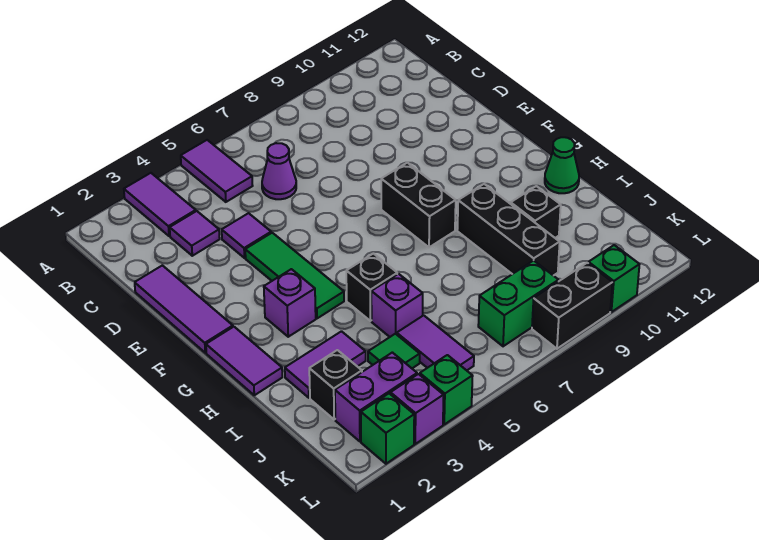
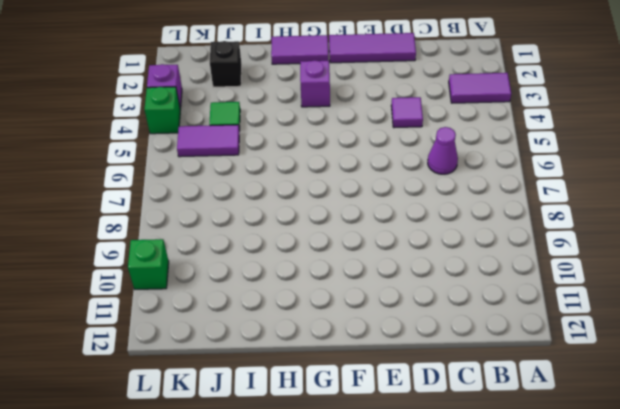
none -> purple tile A5:B5 level 1
none -> purple tile C3 level 1
none -> green tile E4:G4 level 1

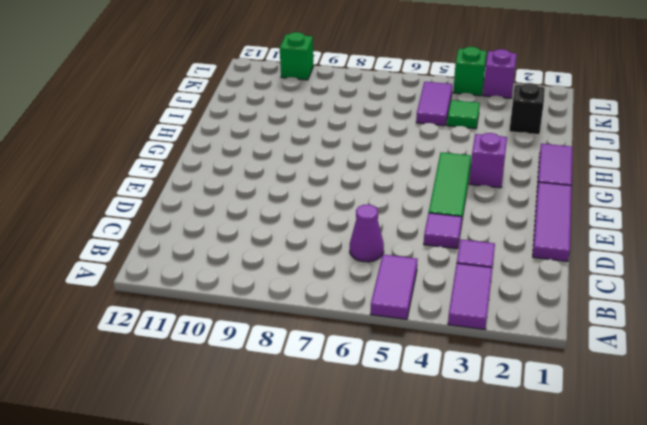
none -> black brick F8:G8 level 1
none -> black brick H5 level 1
none -> black brick H9:J9 level 1

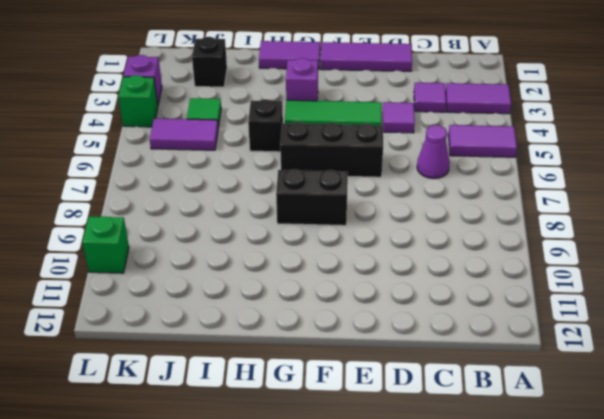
black brick E6:G6 level 1 -> black brick H9:J9 level 1
none -> green cone H12 level 1
none -> purple tile I2:I3 level 1
none -> purple brick I5 level 1

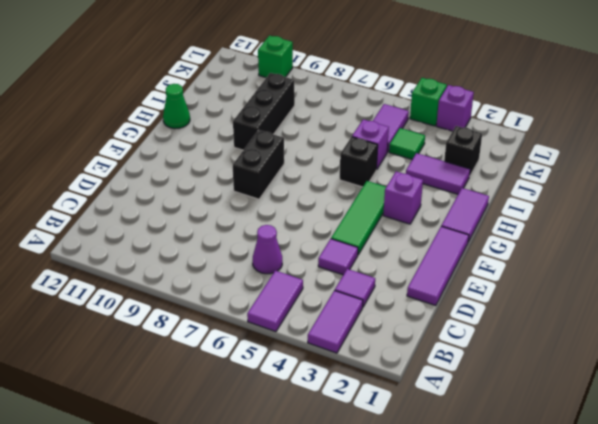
none -> black brick I10 level 1
none -> purple brick K2:K3 level 1
none -> green brick K7:K8 level 1

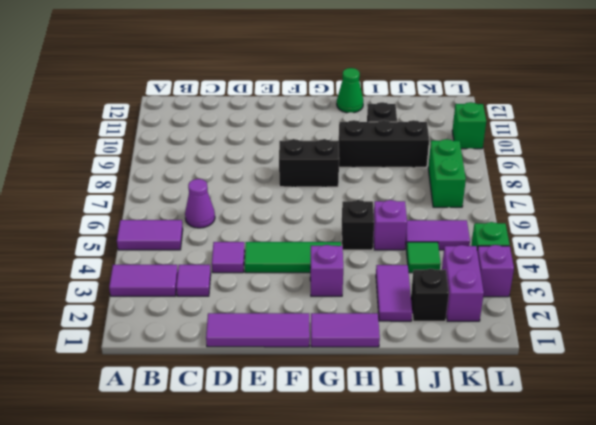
none -> green brick L2 level 1
none -> black brick L8:L9 level 1

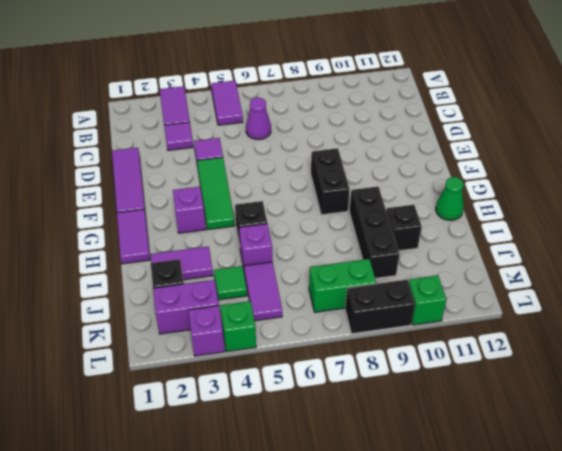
none -> green brick L2 level 1

